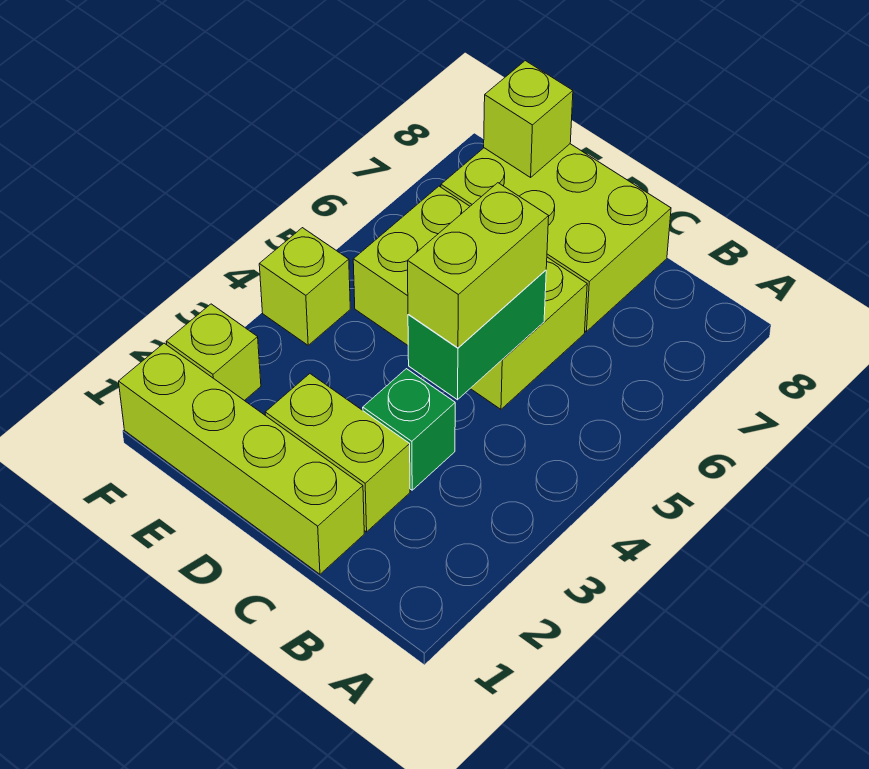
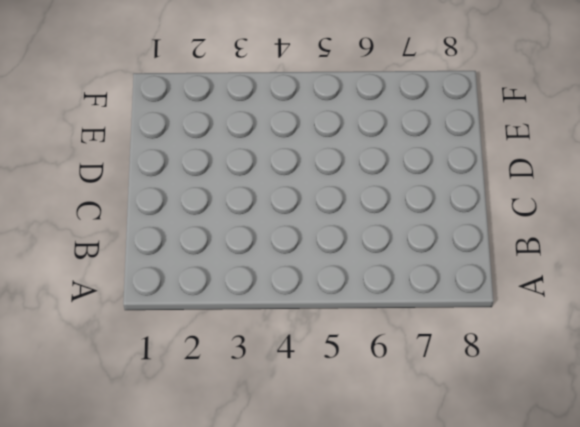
none -> lime brick C1:F1 level 1
none -> lime brick C2:D2 level 1

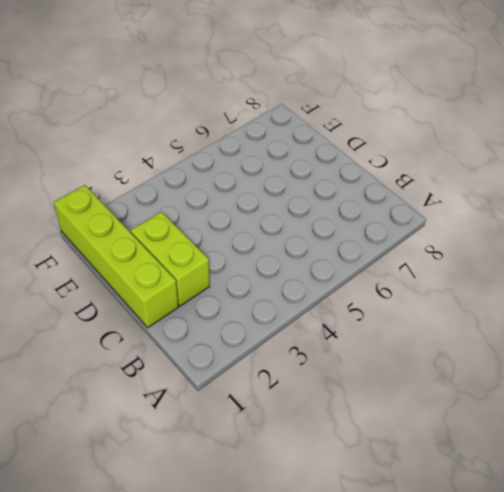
none -> green brick C3 level 1
none -> lime brick C5:E6 level 1

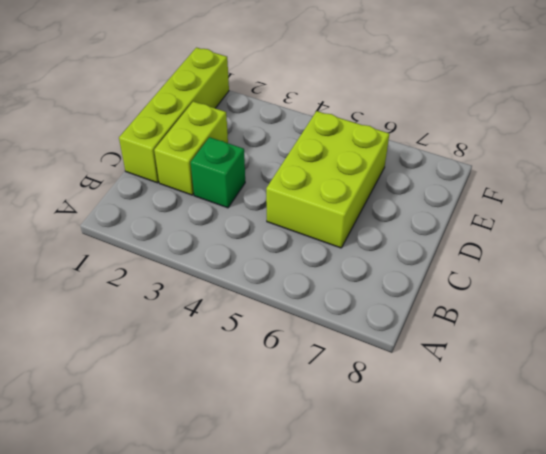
none -> lime brick C7:E8 level 1
none -> lime brick F2 level 1

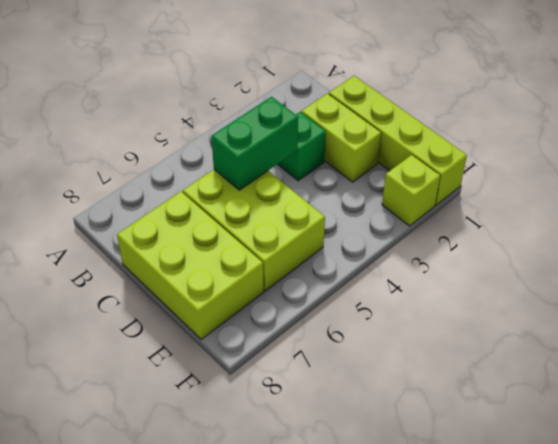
none -> lime brick F4 level 1
none -> lime brick E8 level 2

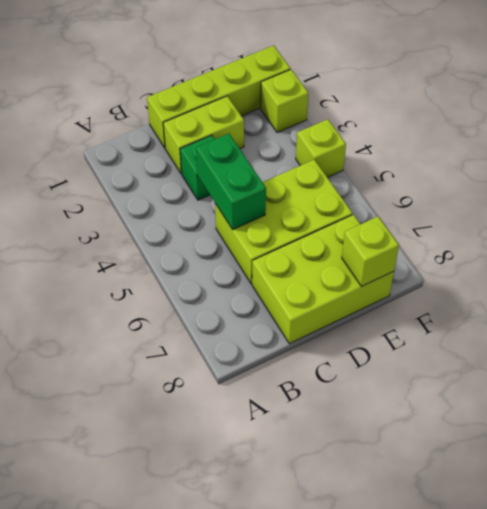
none -> lime brick C4:C5 level 3

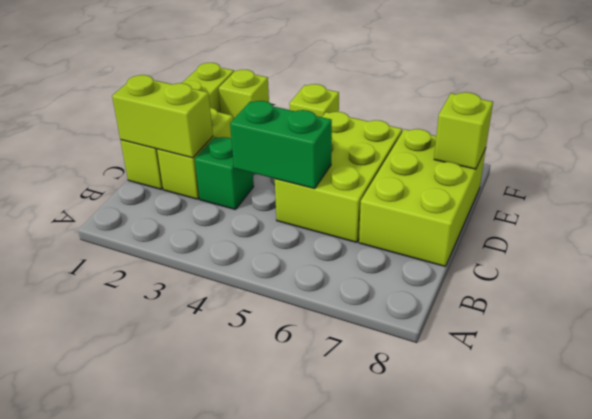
lime brick C1:C2 level 2 -> lime brick C4:C5 level 3

